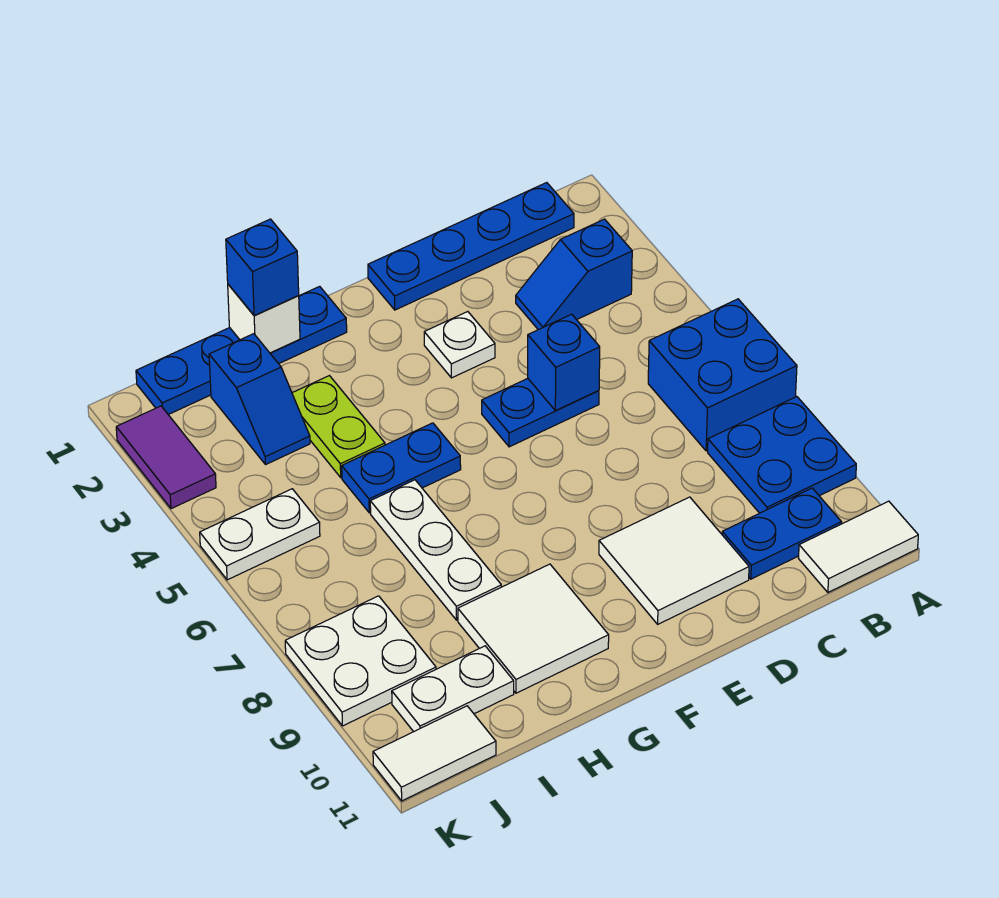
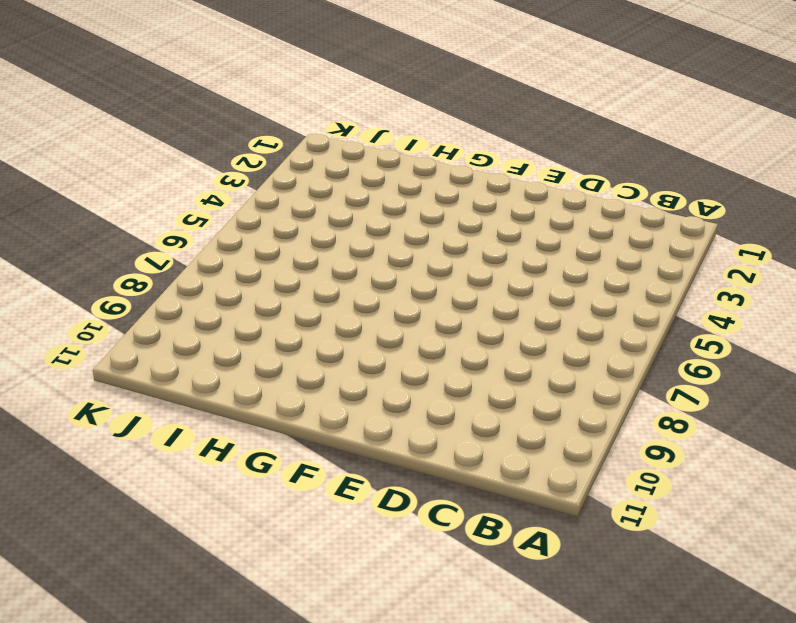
none -> blue brick A6:B7 level 1
none -> blue plate A8:B9 level 1
none -> white tile A11:B11 level 1

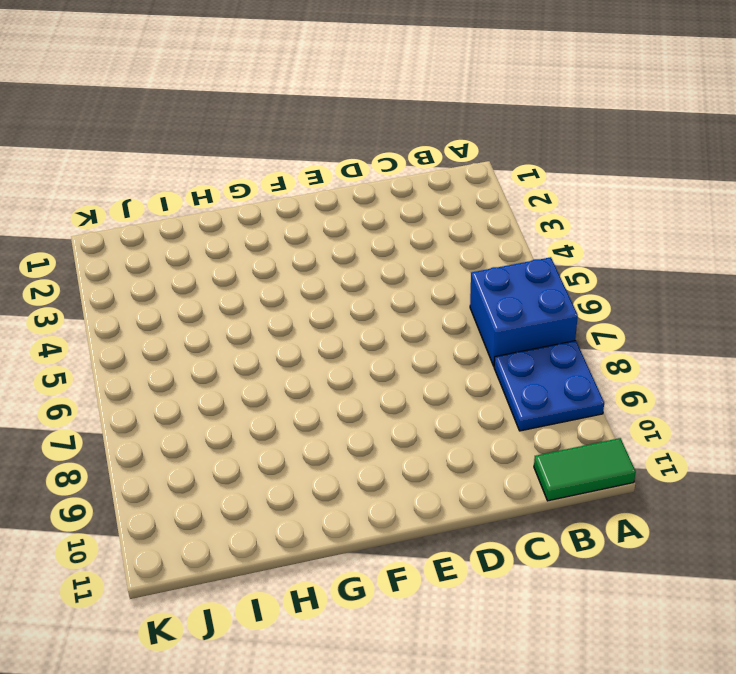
green tile A11:B11 level 1 -> white tile A11:B11 level 1
none -> blue plate B1:E1 level 1
none -> blue slope B3:C3 level 1 top B
none -> blue plate B10:C10 level 1

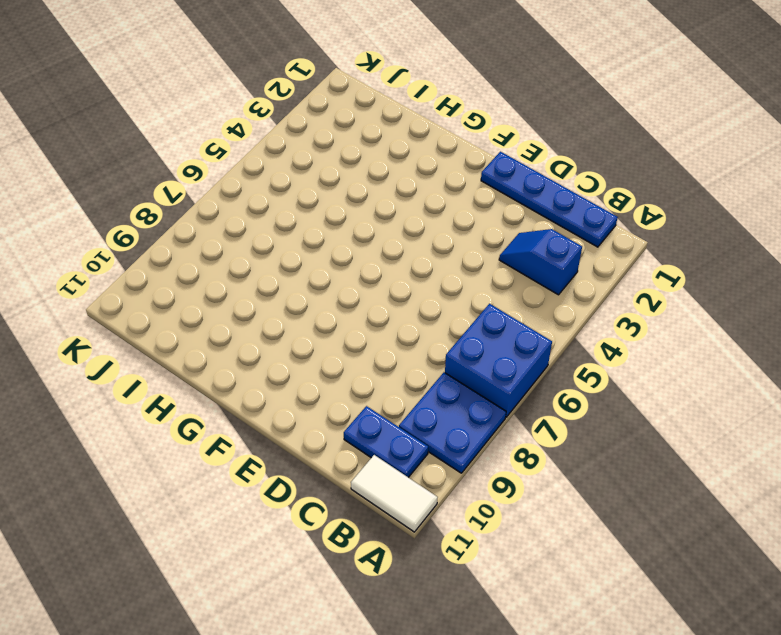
none -> blue plate D5:E5 level 1
none -> white tile D9:E10 level 1
none -> white plate E3 level 1

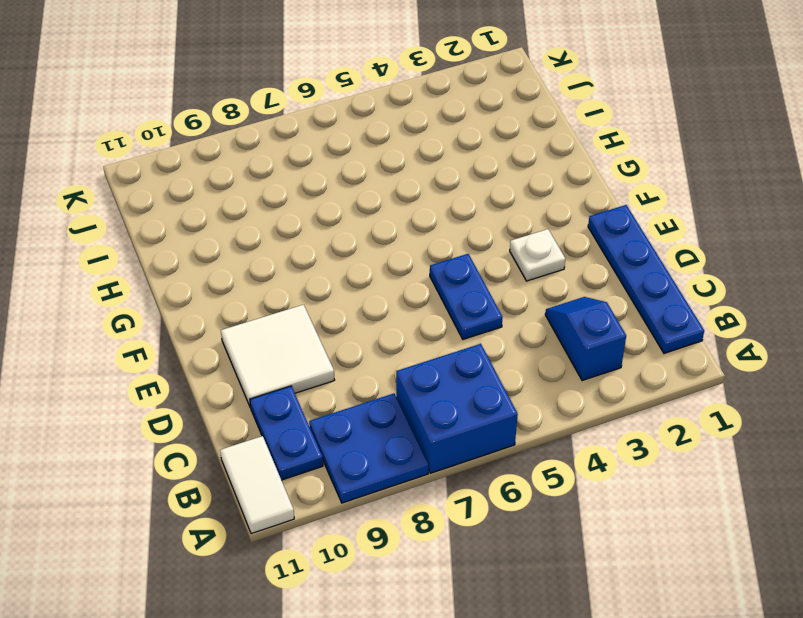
none -> blue plate G1:J1 level 1
none -> blue plate G5:H5 level 1
none -> white tile G9:H10 level 1

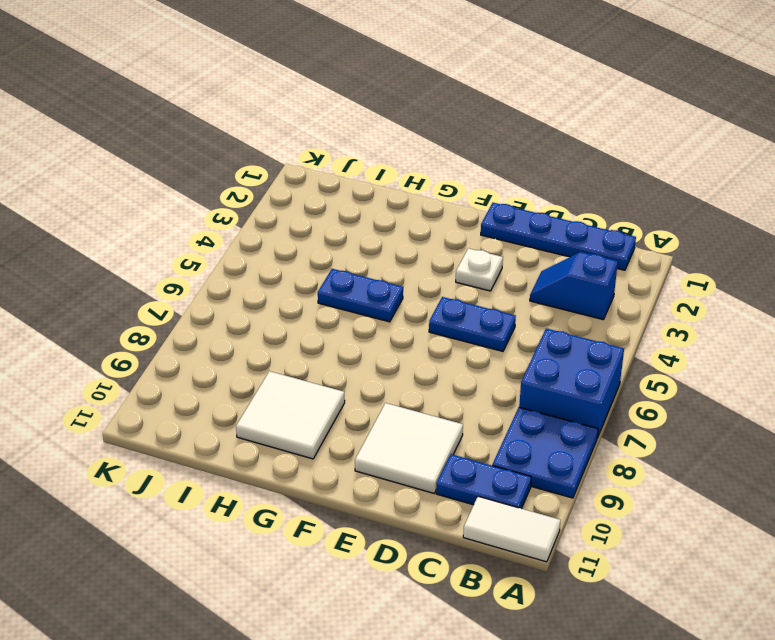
none -> blue plate G1:J1 level 1
none -> lime plate H3:H4 level 1
none -> white plate H6:H8 level 1

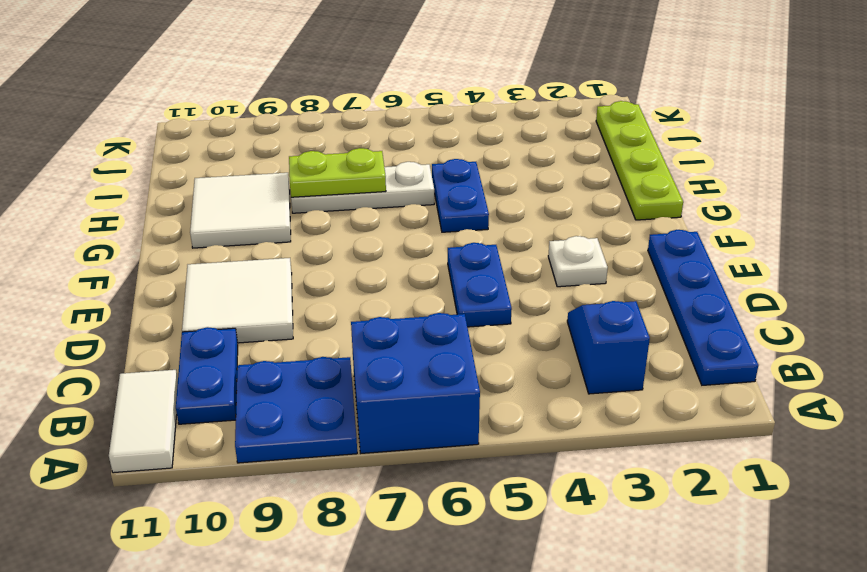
lime plate G1:J1 level 1 -> blue plate G1:J1 level 1
lime plate H7:H8 level 2 -> lime plate H3:H4 level 1
none -> blue slope I2:I3 level 1 top 2
none -> white plate I10:J10 level 1
none -> white plate J5:K5 level 1

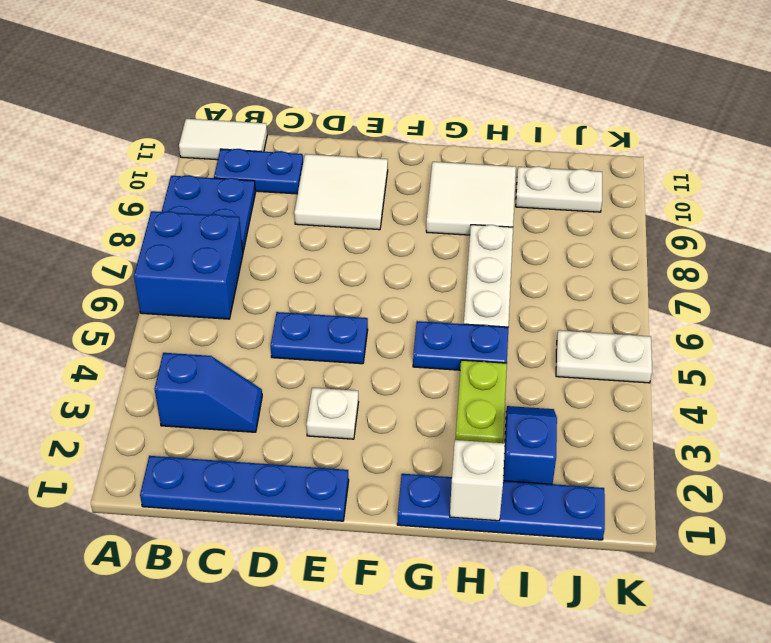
none -> white plate J8:K9 level 1
none -> white tile J11:K11 level 1
none -> purple tile K2:K3 level 1

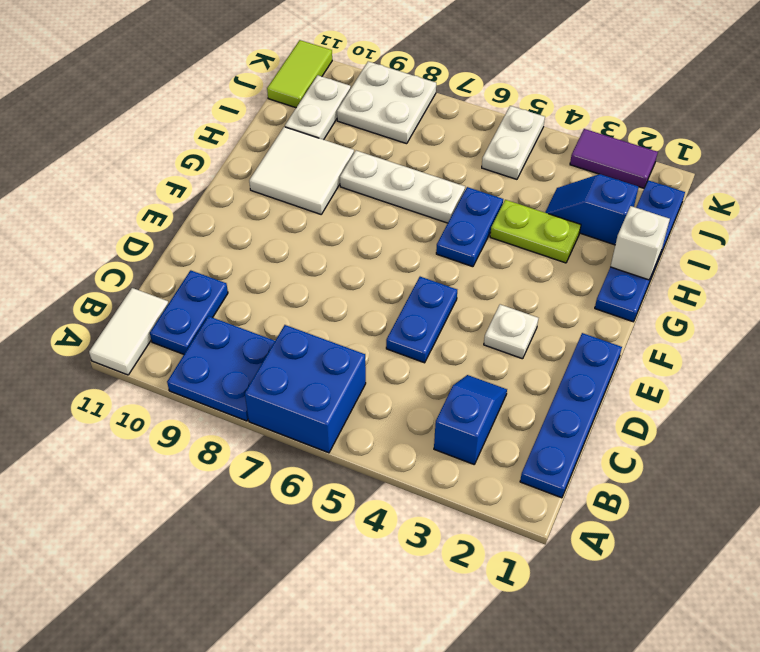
lime tile J11:K11 level 1 -> white tile J11:K11 level 1
none -> white tile D9:E10 level 1
none -> blue brick D5 level 2
none -> blue brick H1 level 3

